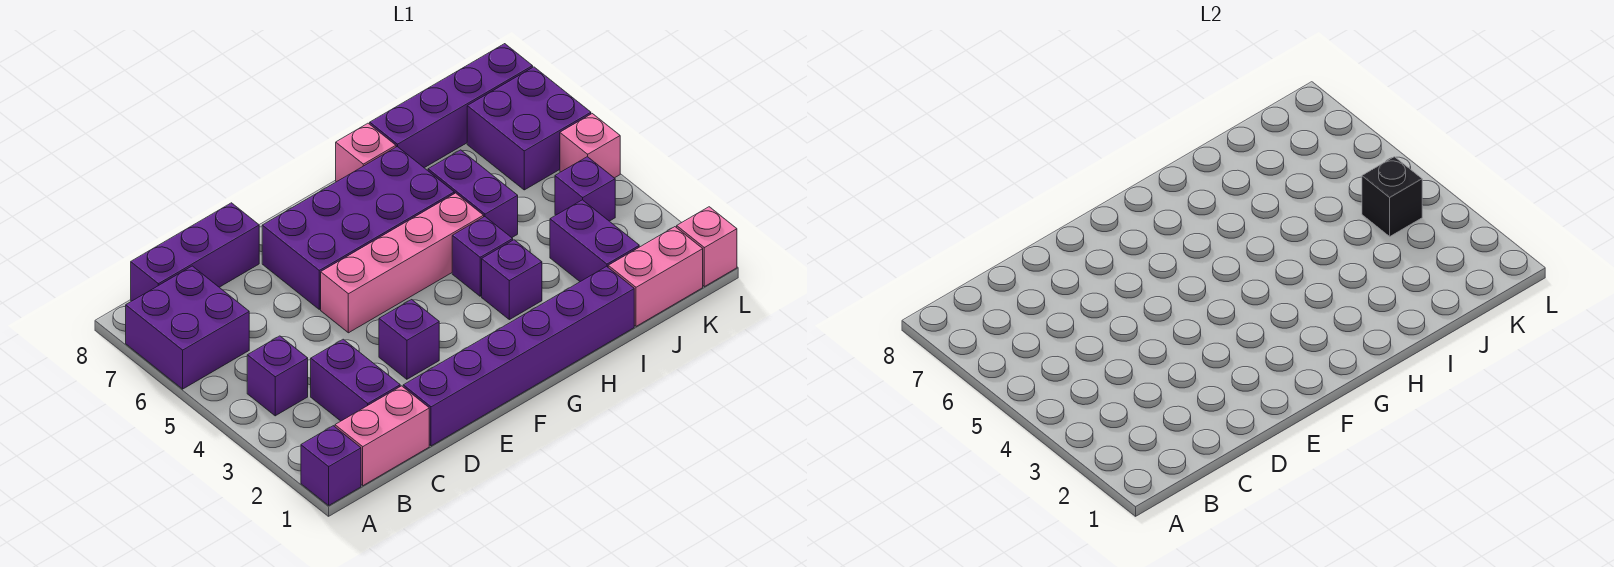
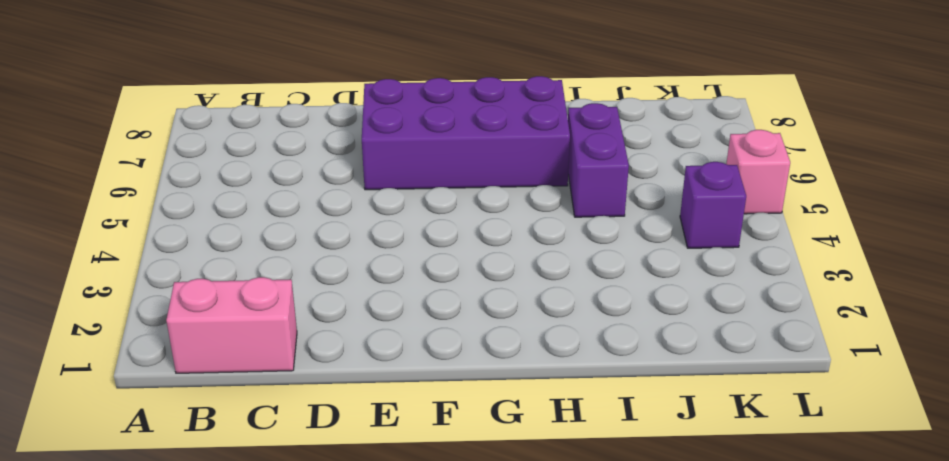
none -> purple brick A1 level 1
none -> purple brick A6:B7 level 1
none -> purple brick B4 level 1

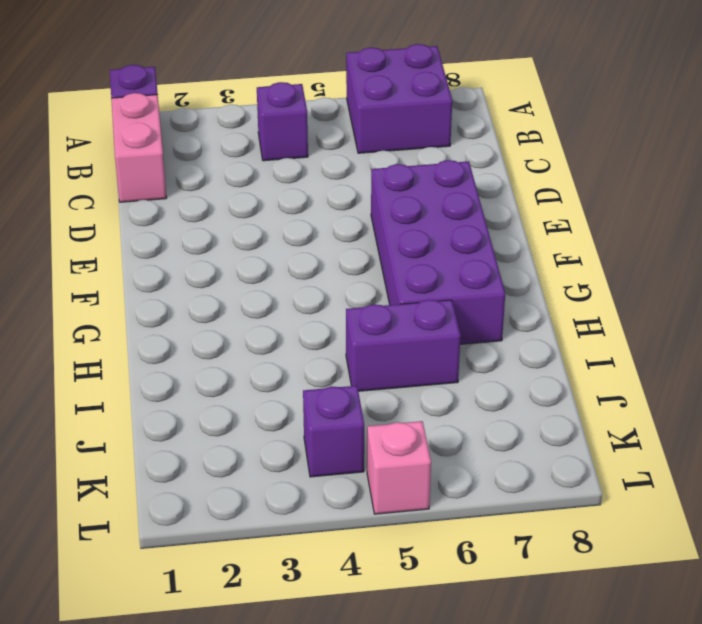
none -> purple brick B8:D8 level 1
none -> purple brick C2:C3 level 1
none -> purple brick D1:I1 level 1

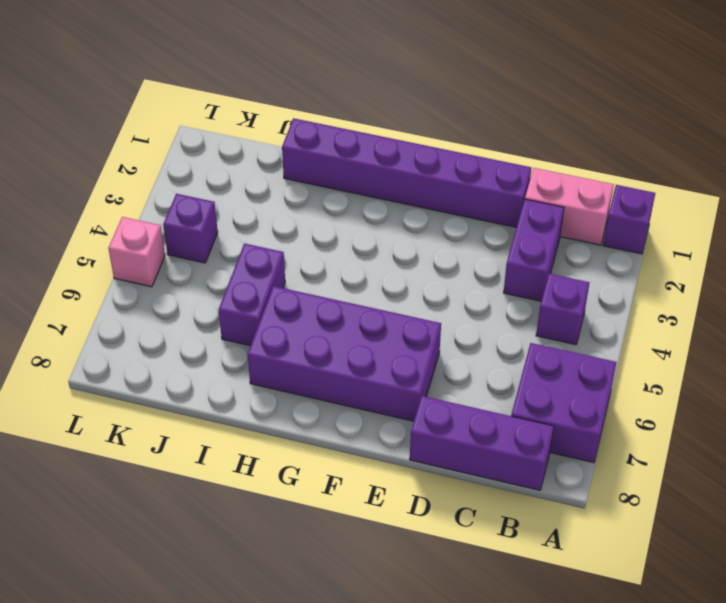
none -> purple brick E3 level 1
none -> pink brick E5:H5 level 1
none -> purple brick H3 level 1

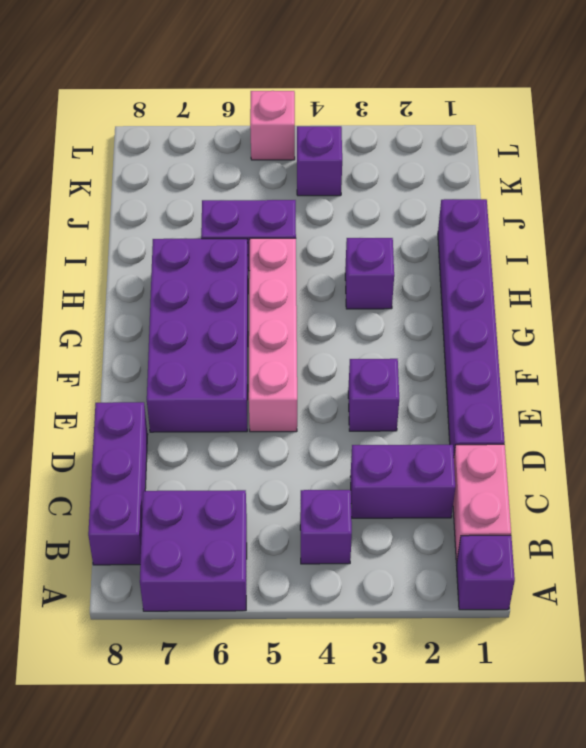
none -> purple brick H4 level 1
none -> pink brick H8 level 1
none -> purple brick I8:L8 level 1

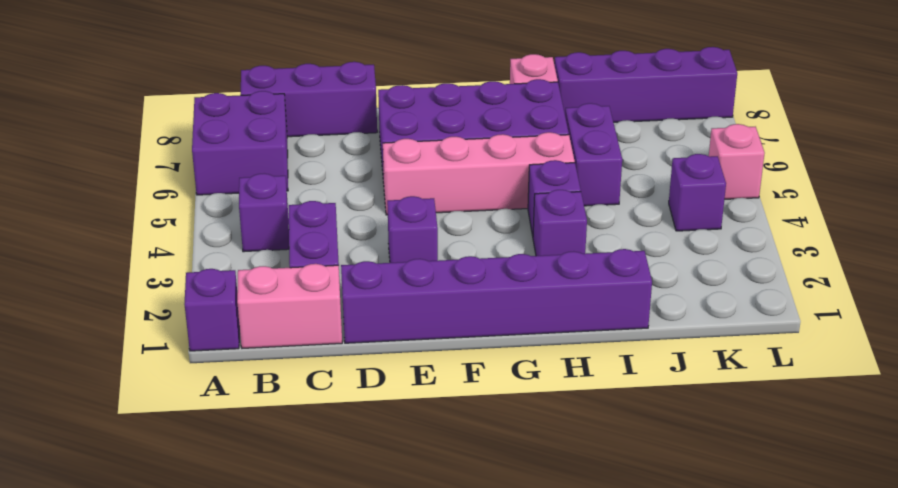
none -> pink brick J1:K1 level 1
none -> purple brick J2:J3 level 1
none -> purple brick K6:L7 level 1

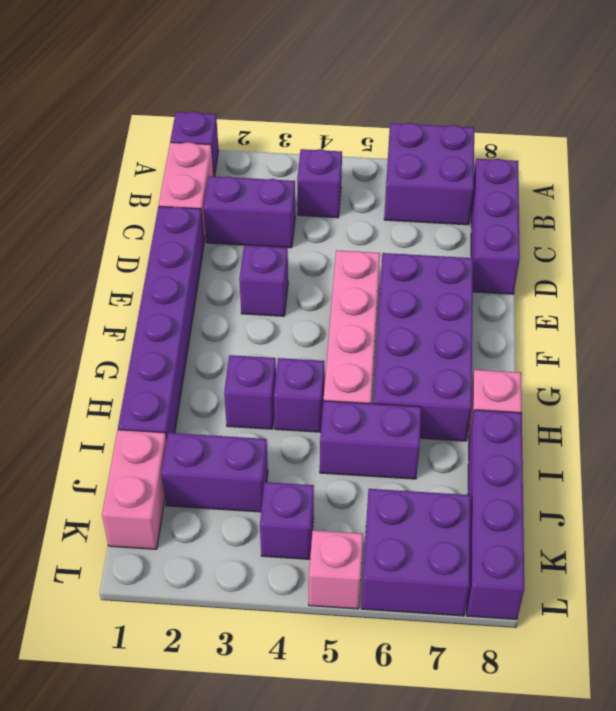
none -> pink brick L1 level 1
none -> black brick K4 level 2

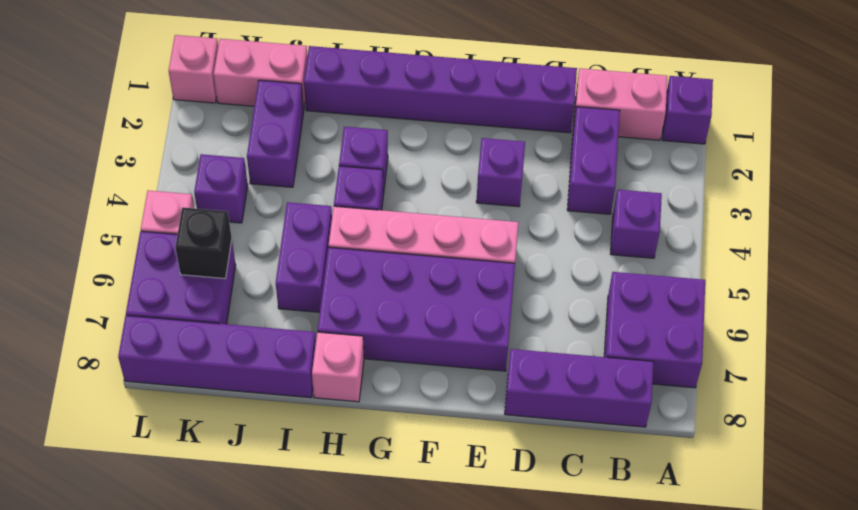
black brick K6 level 2 -> black brick K4 level 2

